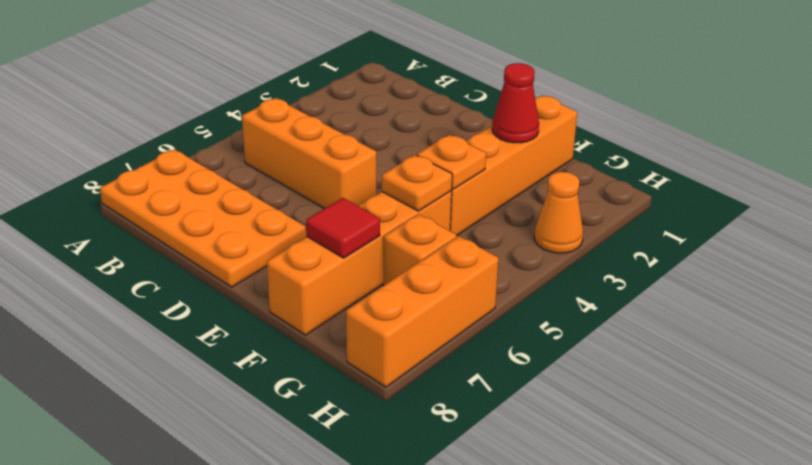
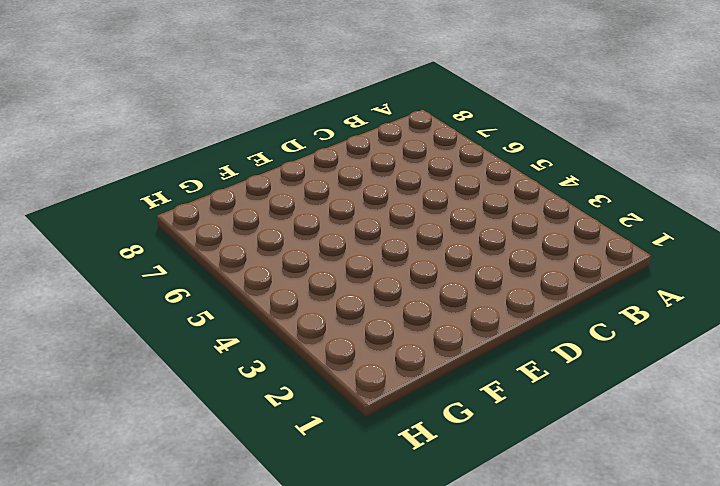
none -> orange plate A7:D8 level 1
none -> orange brick B5:D5 level 1

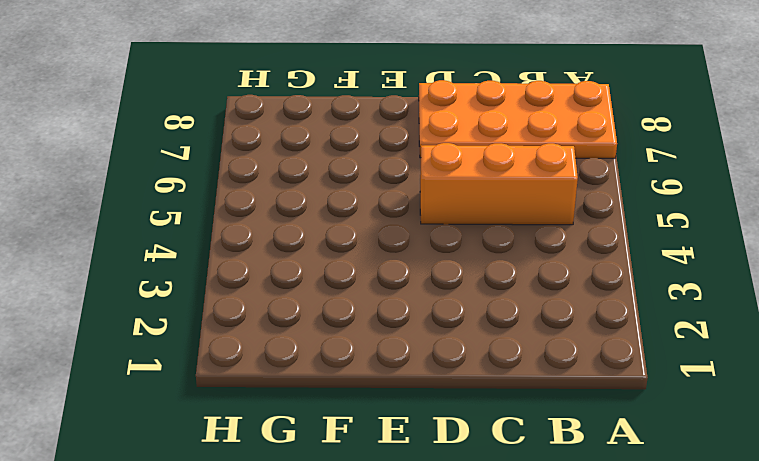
none -> orange brick F1:F4 level 1
none -> orange brick F5:F8 level 1

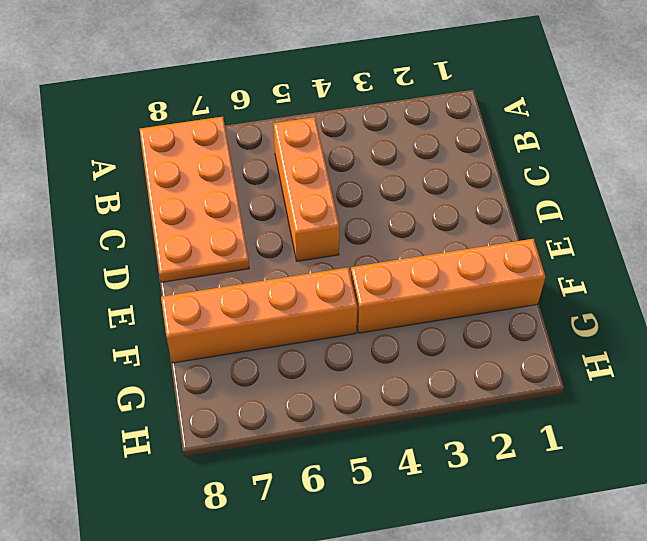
none -> orange brick G6 level 1
none -> orange cone H3 level 1

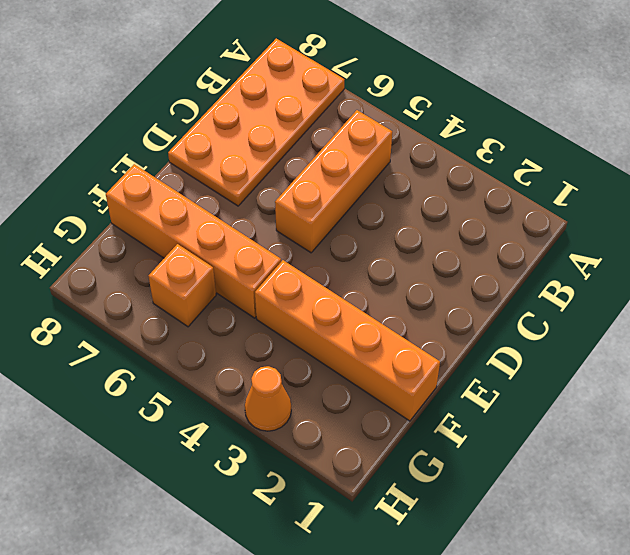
none -> orange brick H6:H8 level 1
none -> red cone F2 level 2

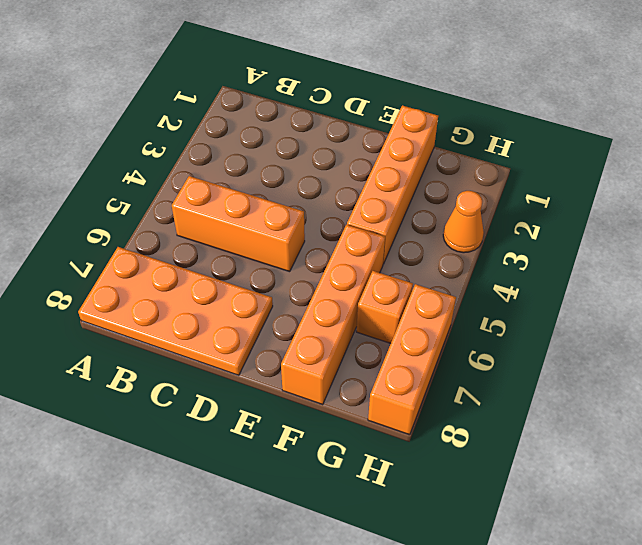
none -> red cone F2 level 2
none -> orange plate F4 level 2

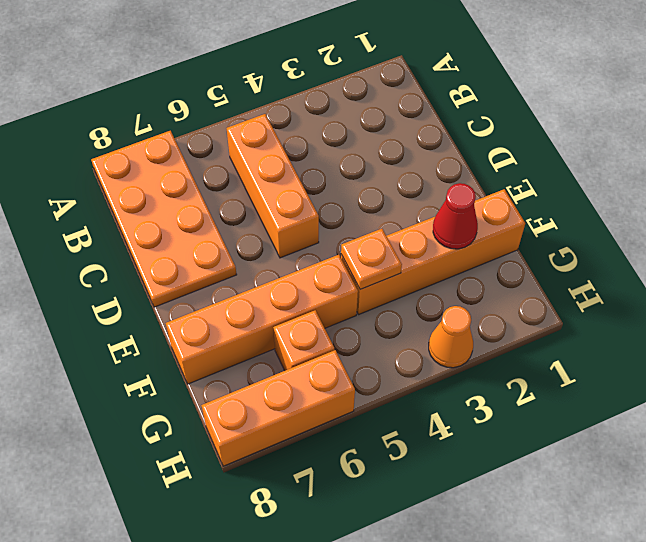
none -> orange plate F5 level 2
none -> red tile F7 level 2

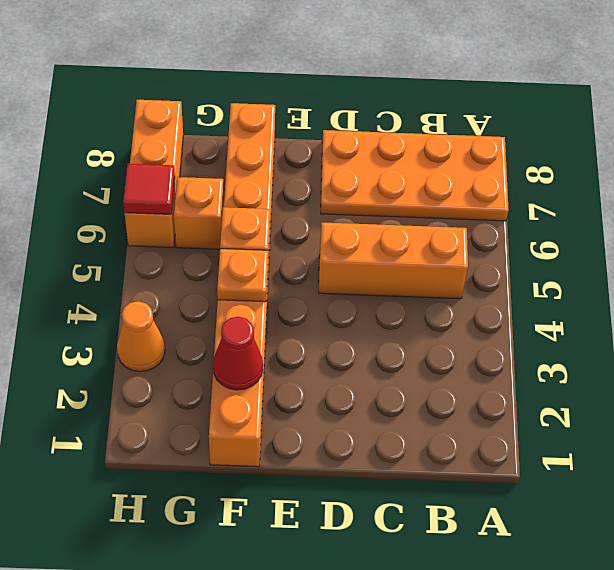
red tile H6 level 2 -> red tile F7 level 2

